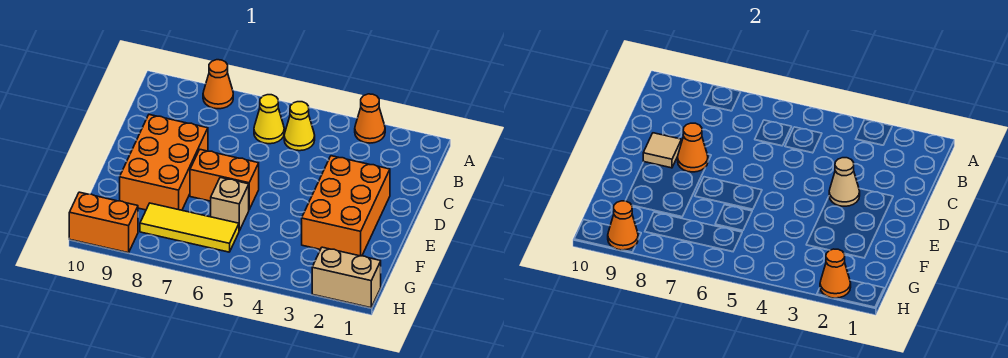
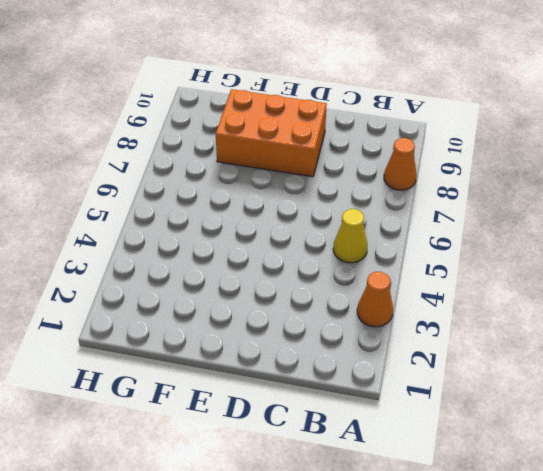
none -> yellow cone B6 level 1
none -> orange brick D2:F3 level 1
none -> orange brick E6:E7 level 1

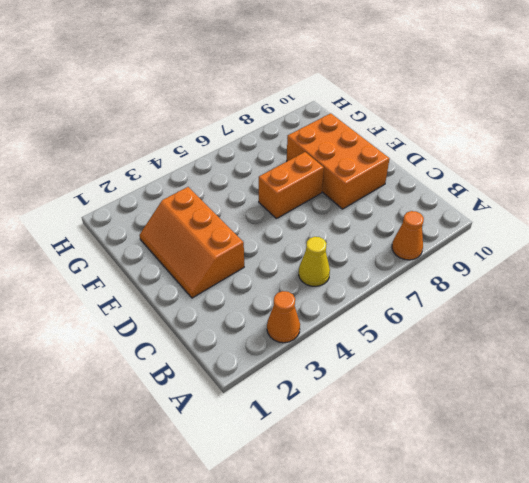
orange slope D2:F3 level 1 top 3 -> orange brick D2:F3 level 1
none -> yellow cone B6 level 1
none -> tan brick F6 level 1
none -> yellow tile G6:G8 level 1

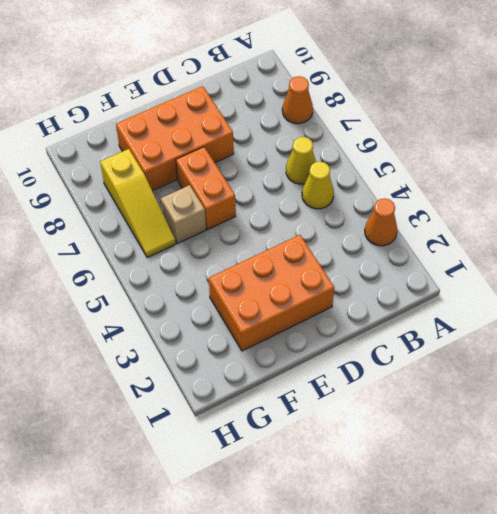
yellow slope G6:G8 level 1 top 8 -> yellow tile G6:G8 level 1
none -> tan brick H1:H2 level 1
none -> orange brick H9:H10 level 1
none -> tan cone D3 level 2

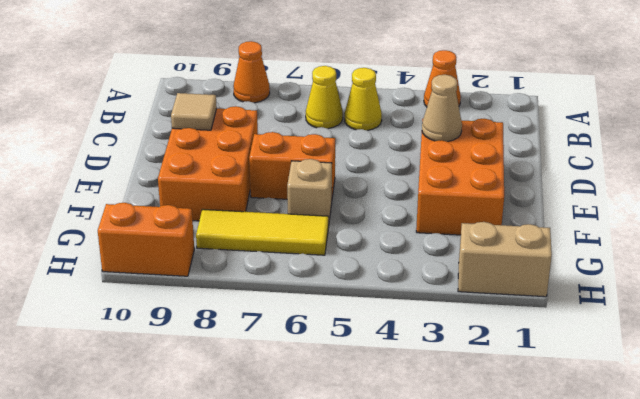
none -> orange cone D8 level 2
none -> orange cone H2 level 2
none -> orange cone H9 level 2

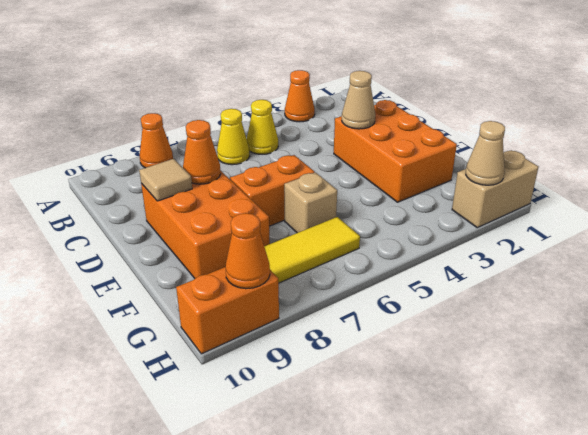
tan cone H2 level 2 -> orange cone H2 level 2

